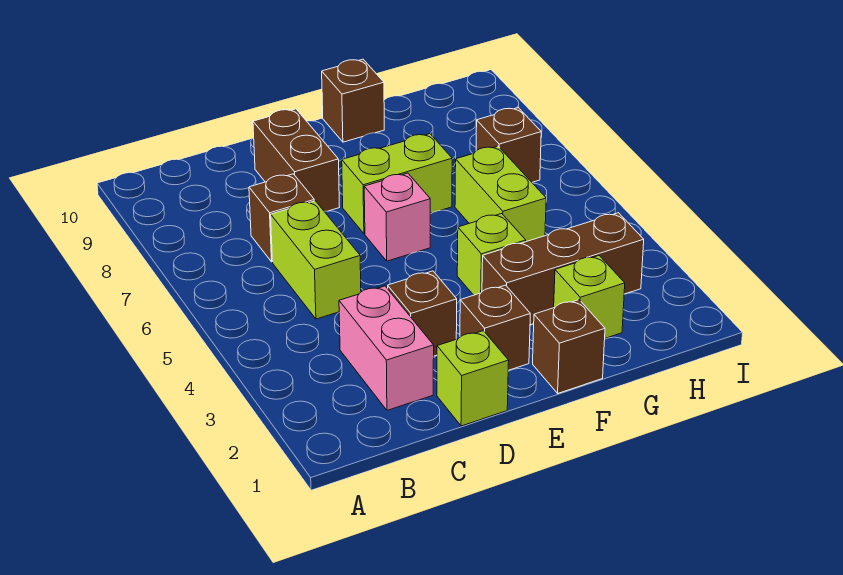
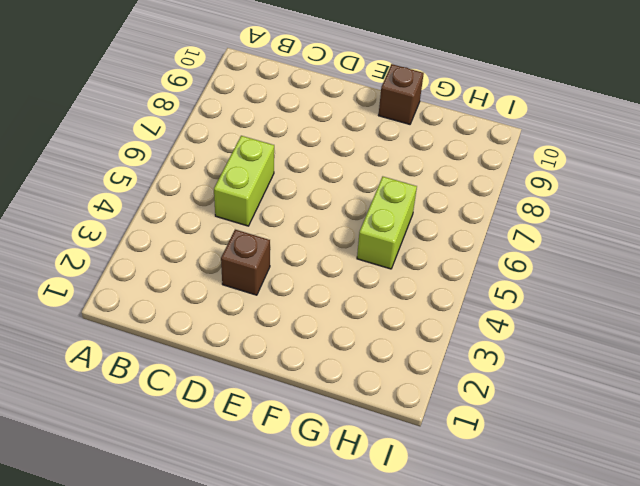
none -> pink brick C2:C3 level 1
none -> brown brick C7 level 1
none -> lime brick D1 level 1

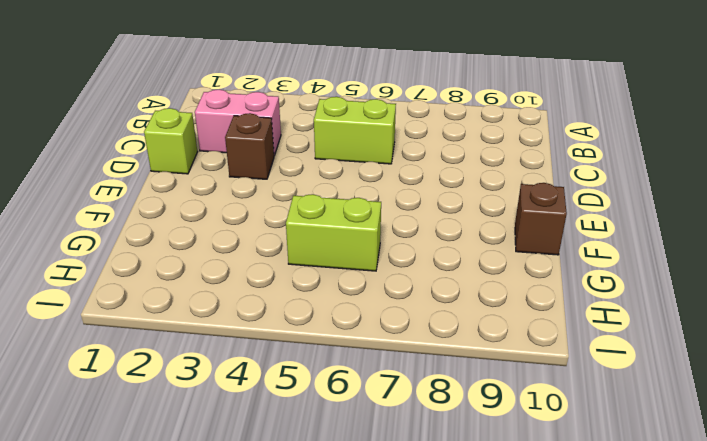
none -> brown brick C7 level 1
none -> brown brick D8:D9 level 1
none -> brown brick E2 level 1

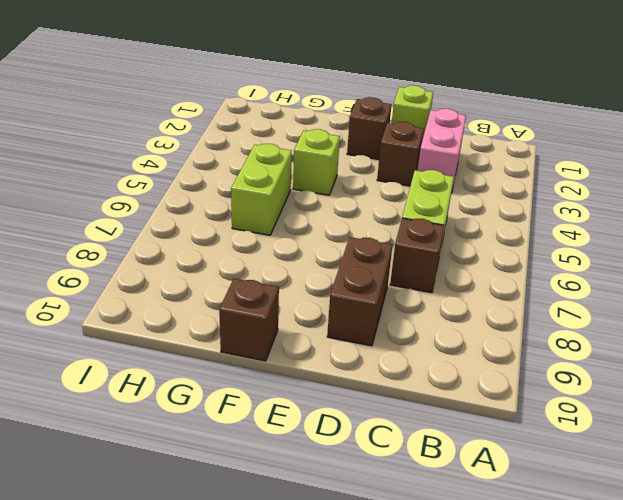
none -> pink brick E6 level 1
none -> lime brick E7:F7 level 1
none -> brown brick F1 level 1

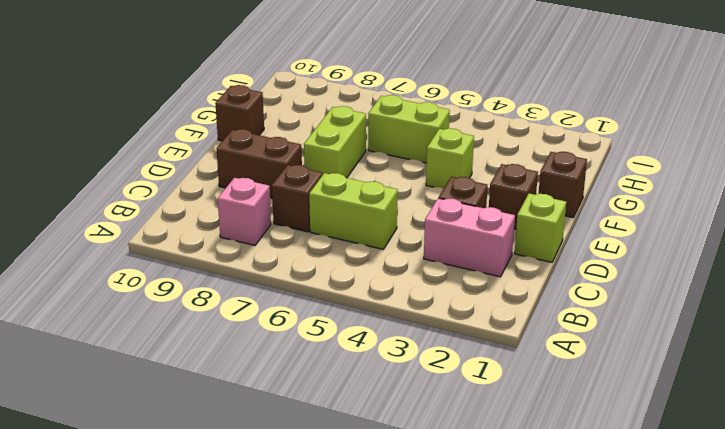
pink brick B8 level 1 -> pink brick E6 level 1
none -> brown brick F3:H3 level 1
none -> lime brick G2 level 1
none -> brown brick H7 level 1

